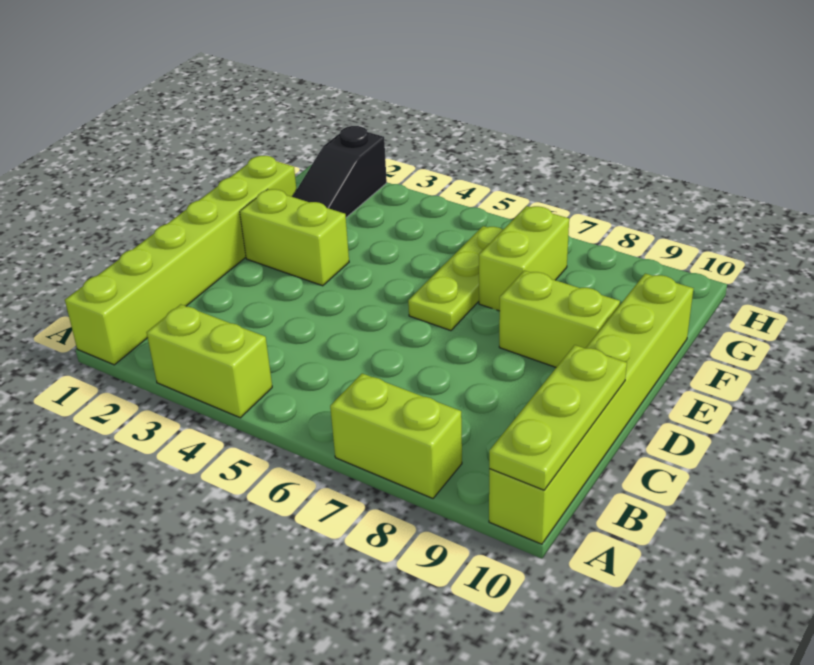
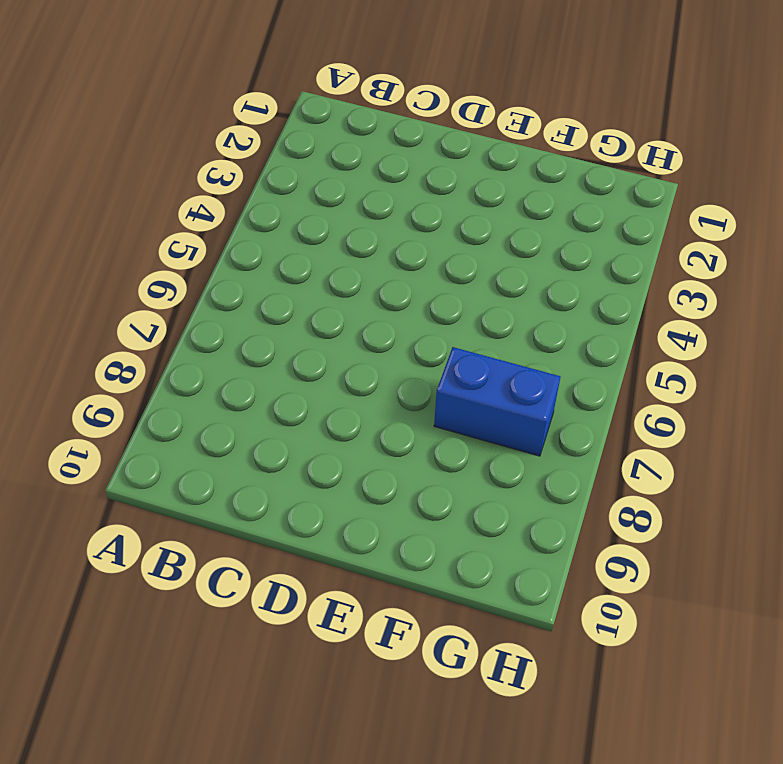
blue brick F7:G7 level 1 -> lime brick F7:G7 level 1
none -> lime brick A1:F1 level 1
none -> lime brick A3:A4 level 1

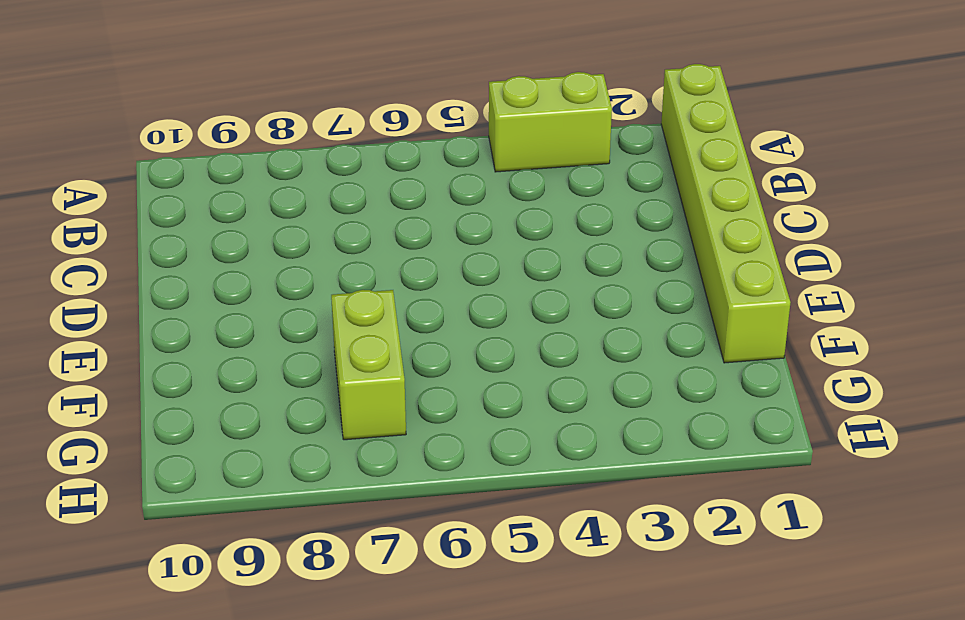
none -> lime brick A7:A8 level 1
none -> lime brick A10:F10 level 1

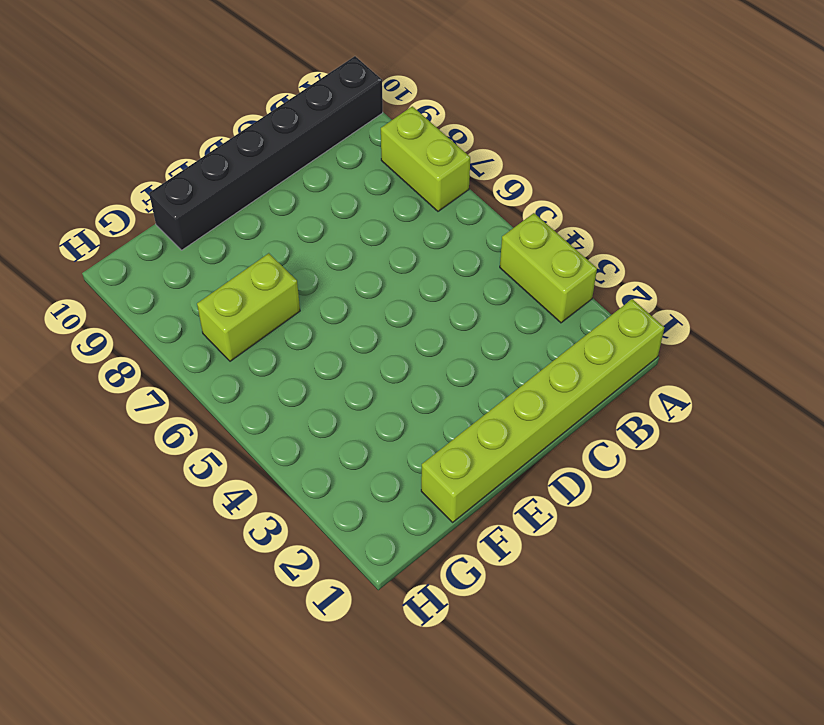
black brick A10:F10 level 1 -> lime brick A10:F10 level 1
none -> lime brick E2:E3 level 1
none -> lime plate E6:G6 level 1

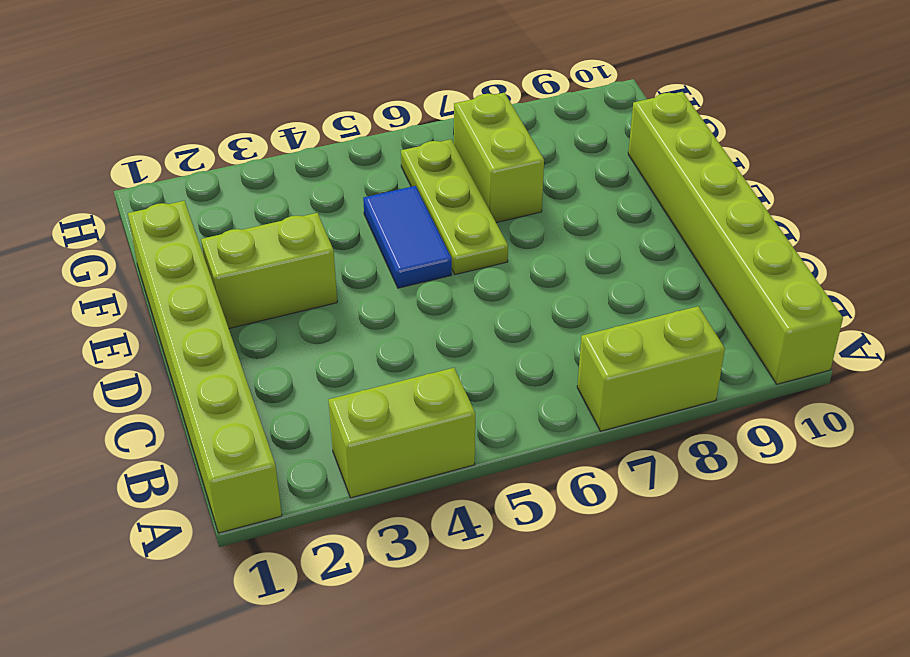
blue tile E5:F5 level 1 -> none
none -> lime brick E8:E9 level 1
none -> black slope F2:H2 level 1 top H

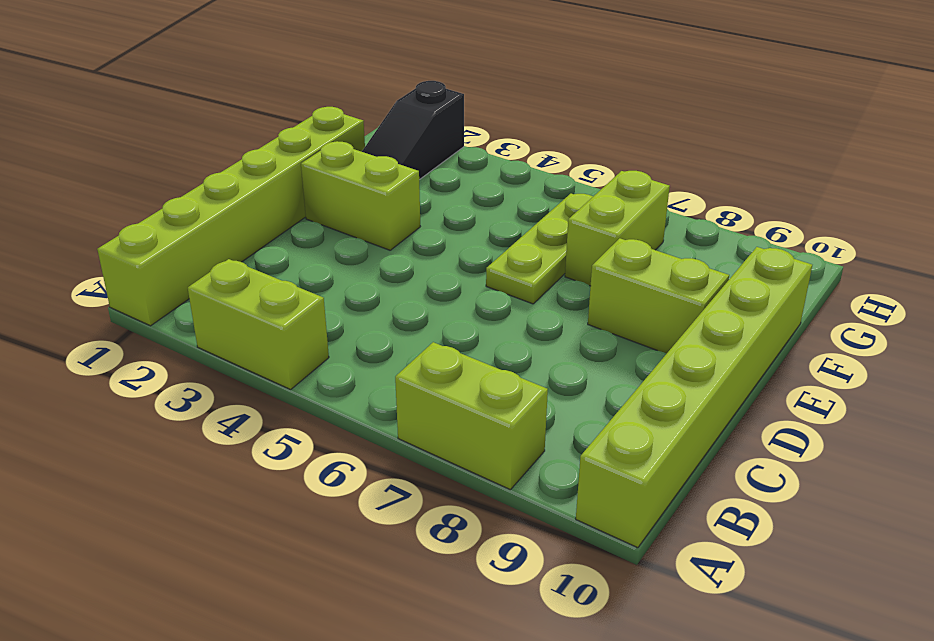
none -> lime plate A10:C10 level 2

